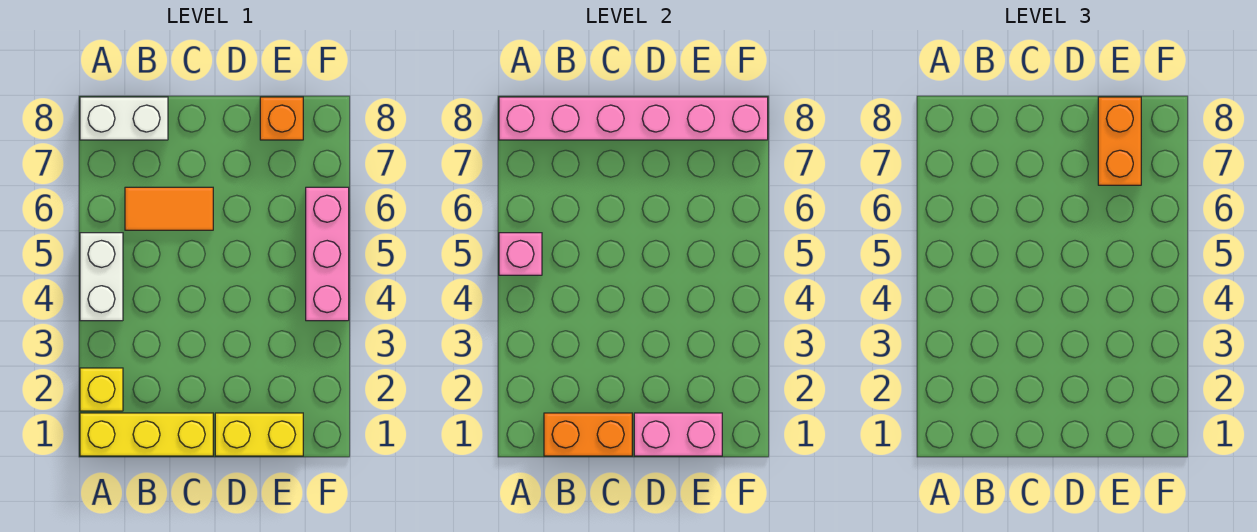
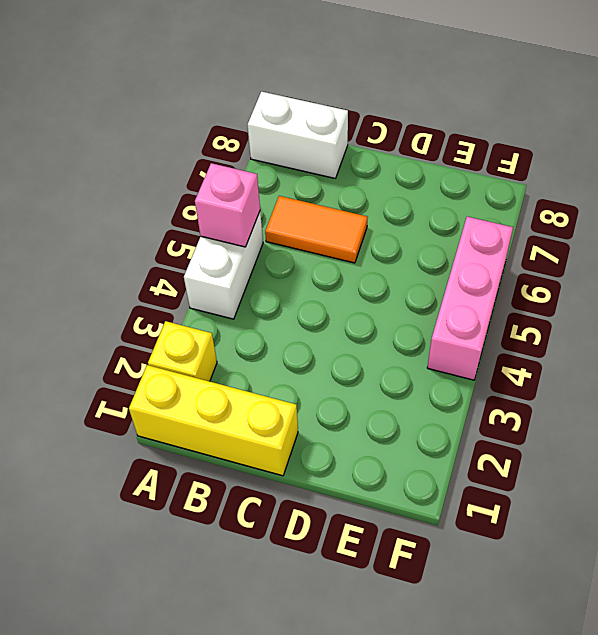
none -> yellow brick D1:E1 level 1
none -> orange brick E8 level 1
none -> pink brick A8:F8 level 2

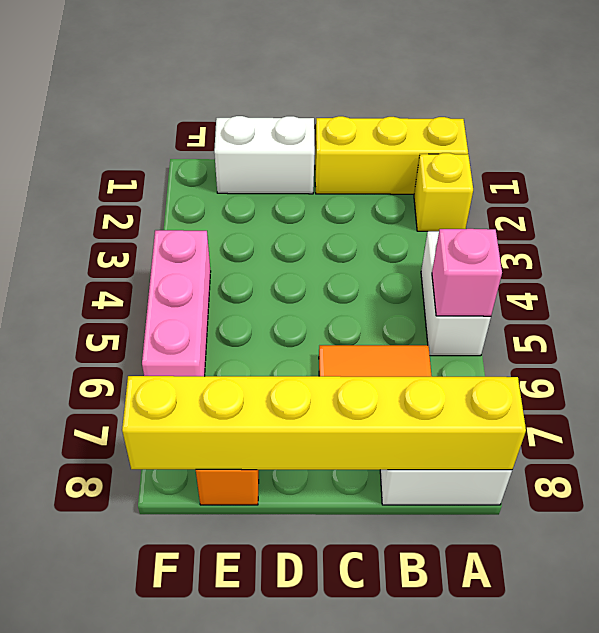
yellow brick A8:F8 level 2 -> pink brick A8:F8 level 2
white brick D1:E1 level 1 -> yellow brick D1:E1 level 1
none -> orange brick B1:C1 level 2
none -> pink brick D1:E1 level 2
none -> orange brick E7:E8 level 3

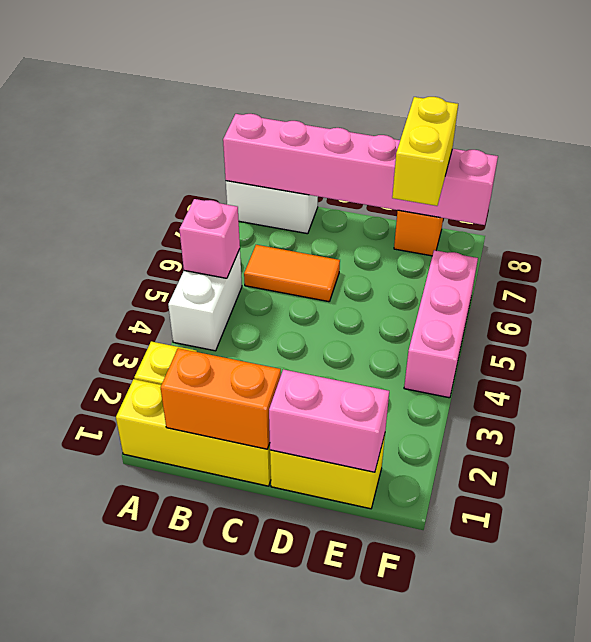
yellow brick E7:E8 level 3 -> orange brick E7:E8 level 3

